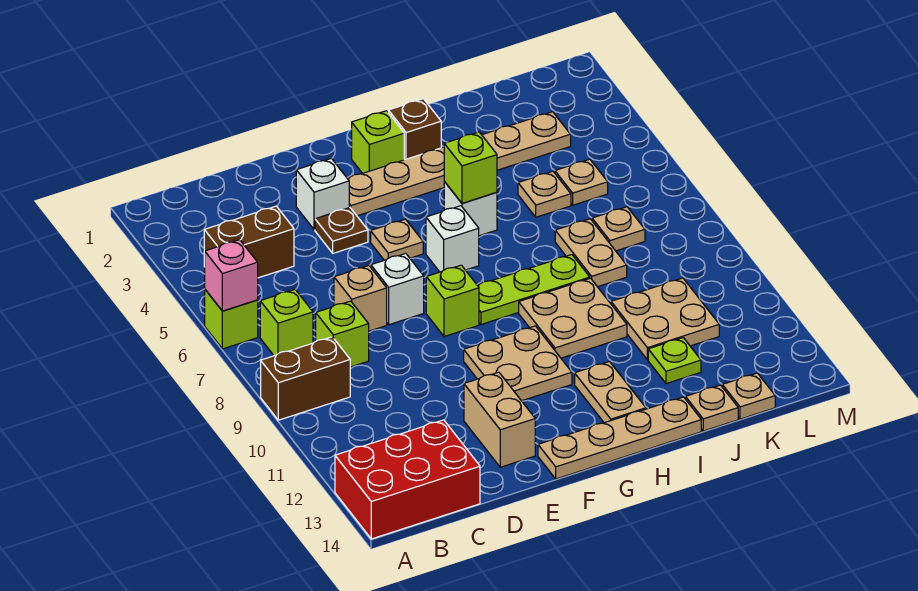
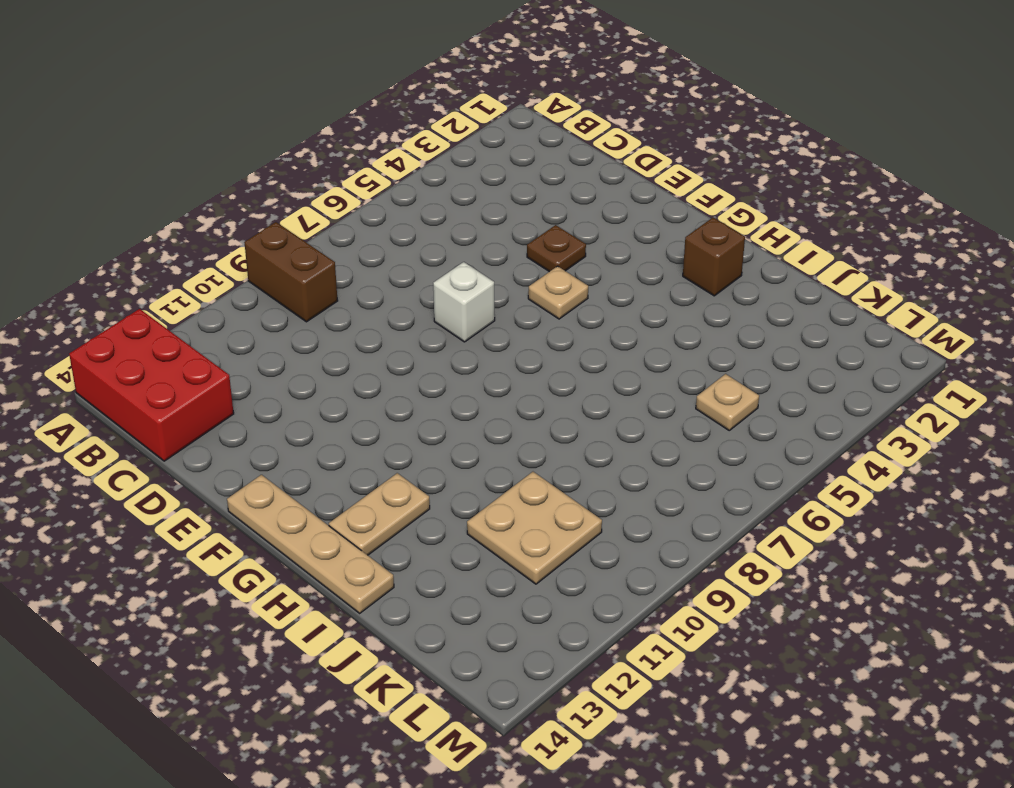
none -> lime brick A6 level 1
none -> brown brick B4:C4 level 1
none -> lime brick B7 level 1
none -> lime brick C8 level 1

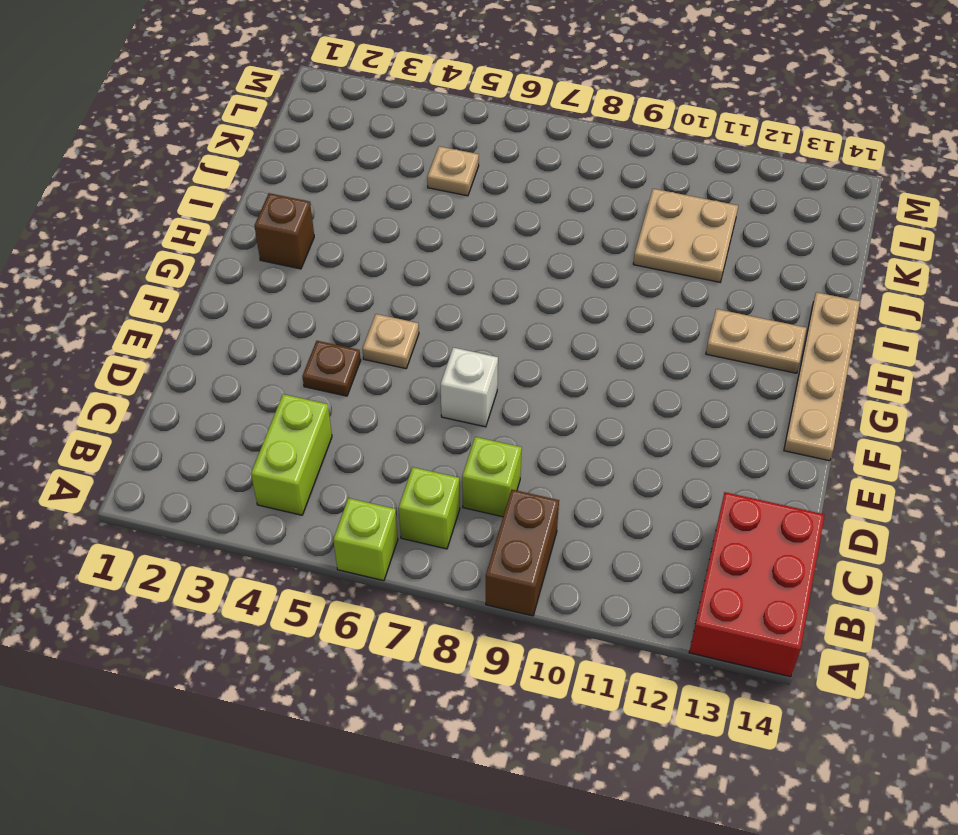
lime brick B4:C4 level 1 -> brown brick B4:C4 level 1
none -> tan brick D7 level 1
none -> white brick E3 level 1
none -> tan brick E12:E13 level 1
none -> tan plate F3:K3 level 1

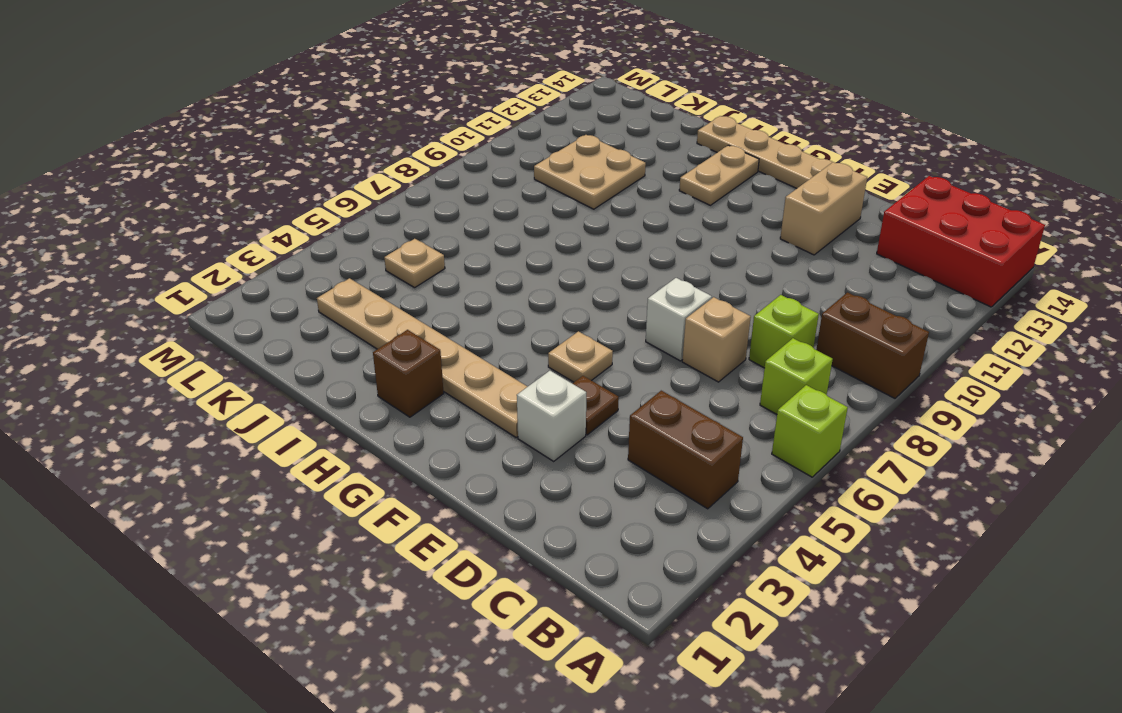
none -> lime brick F8 level 1
none -> tan plate F10:G11 level 1
none -> lime brick G2 level 1
none -> white brick G6 level 1

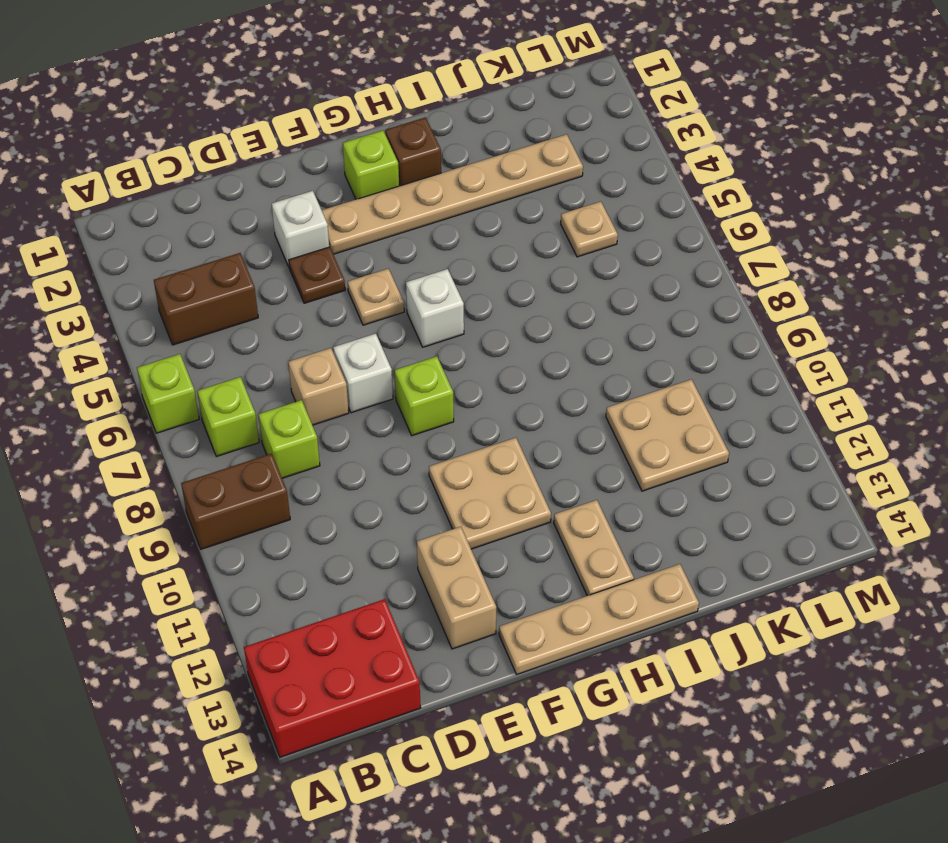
none -> lime plate G8:I8 level 1
none -> white brick H5 level 1
none -> tan plate H9:I10 level 1
none -> tan plate J5 level 1

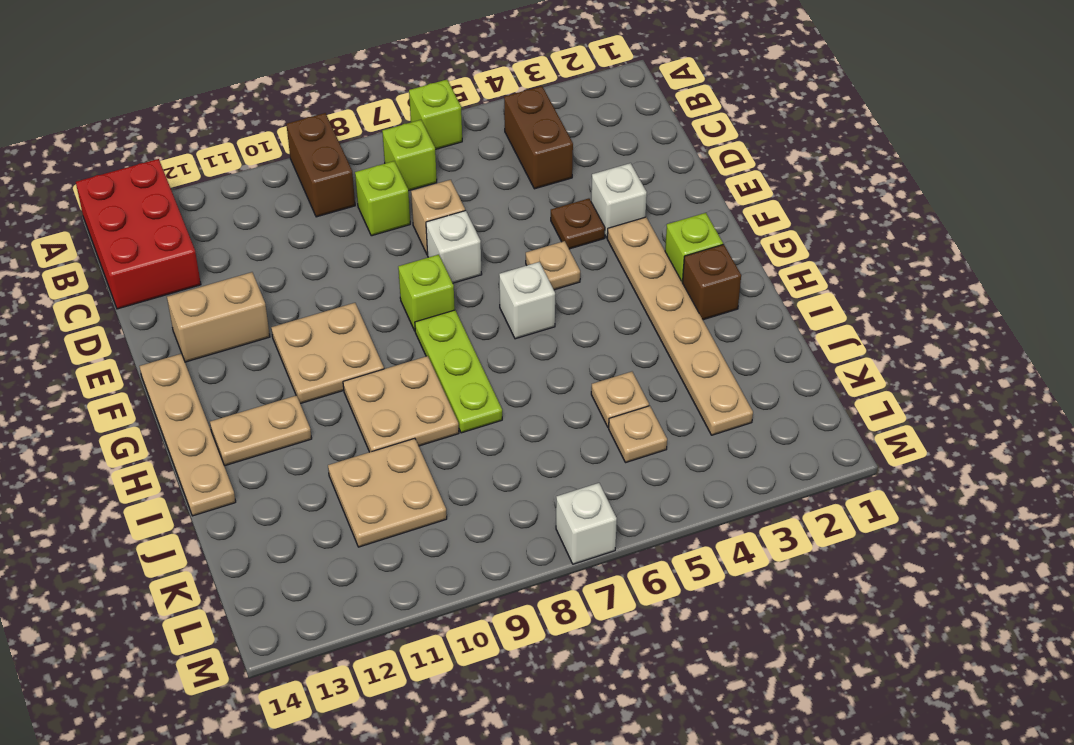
white brick M7 level 1 -> white brick H5 level 1
none -> tan plate J7:J8 level 1
none -> lime plate J12 level 1
none -> tan plate J14 level 1
none -> tan plate K7 level 1

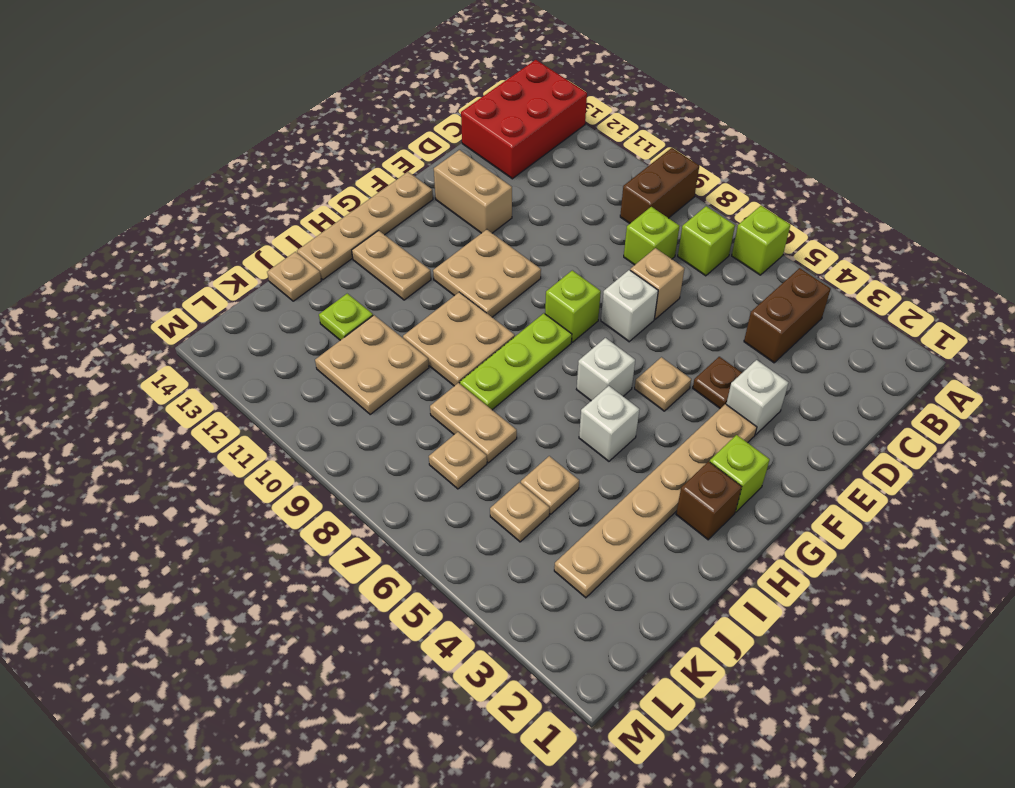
none -> tan plate K14 level 1
none -> pink brick A6 level 2
none -> lime brick H5 level 2

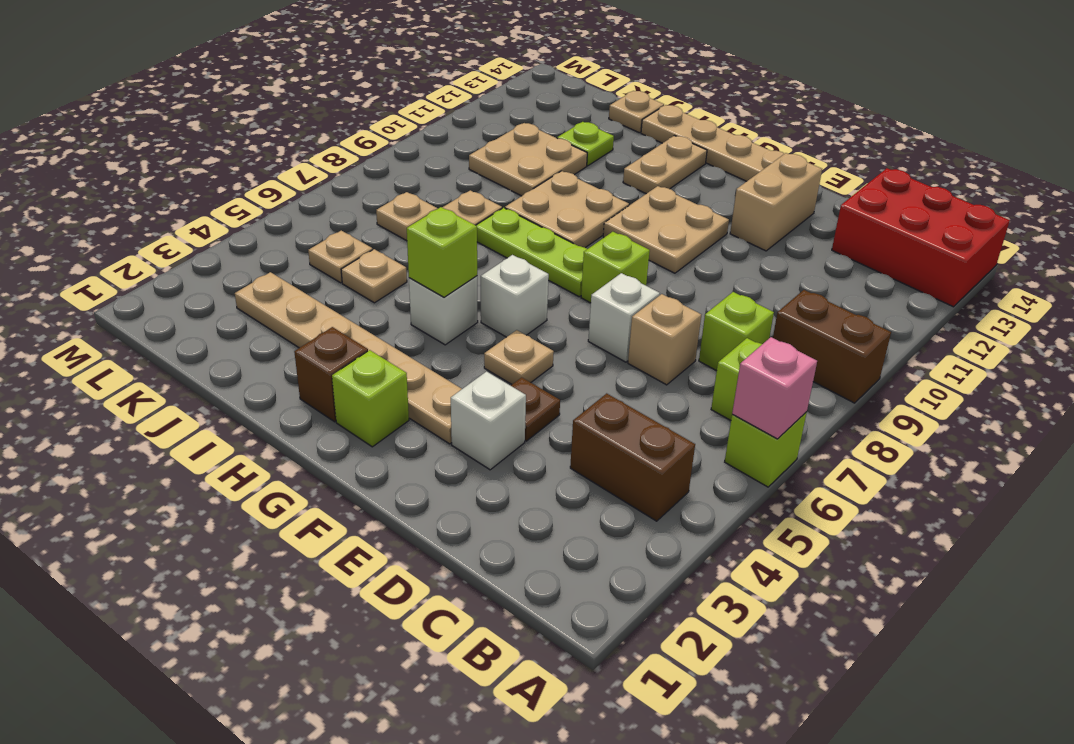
none -> tan plate K14 level 1

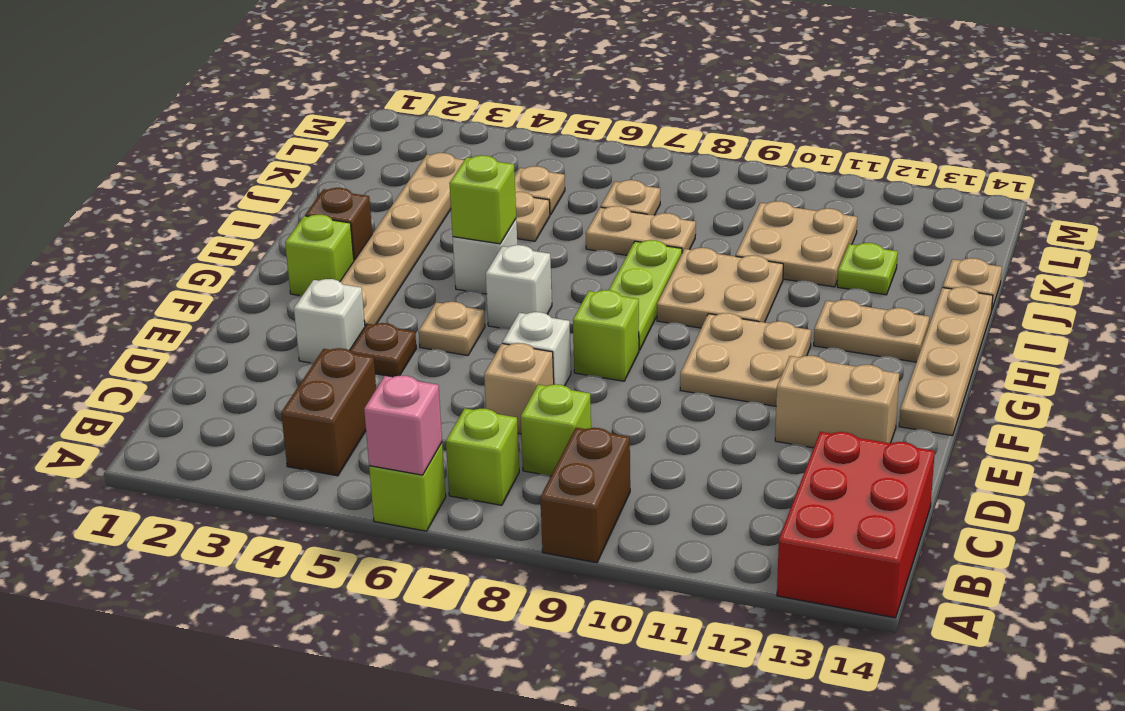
none -> tan plate K14 level 1

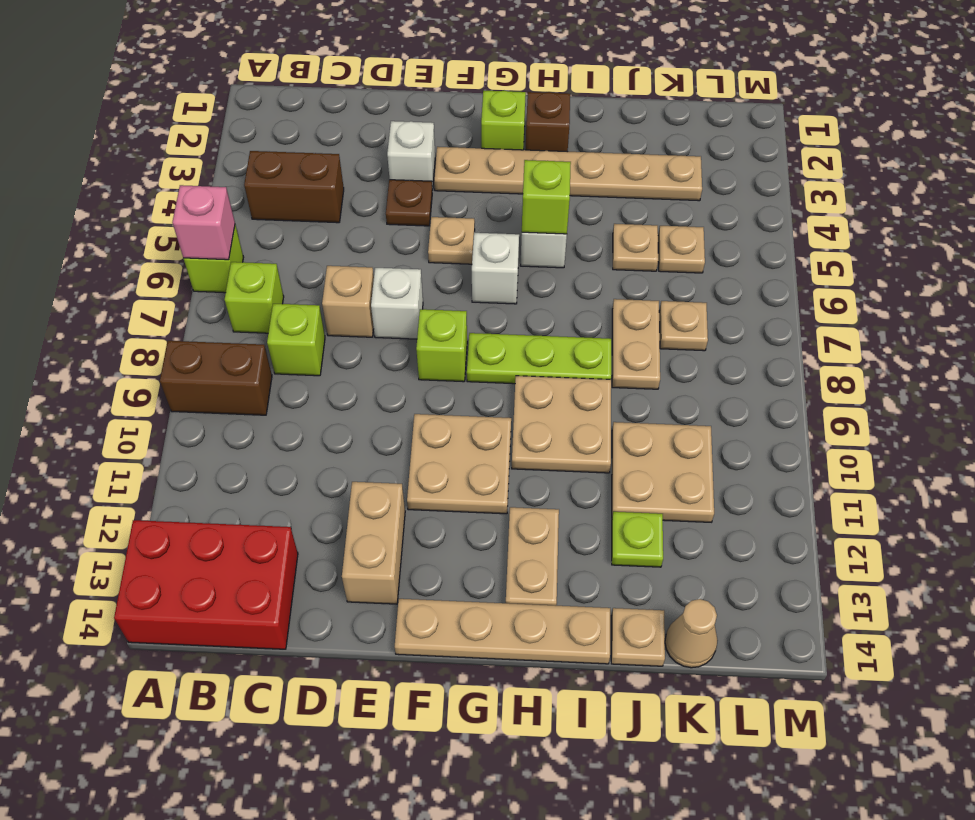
tan cone K14 level 1 -> tan plate K14 level 1

